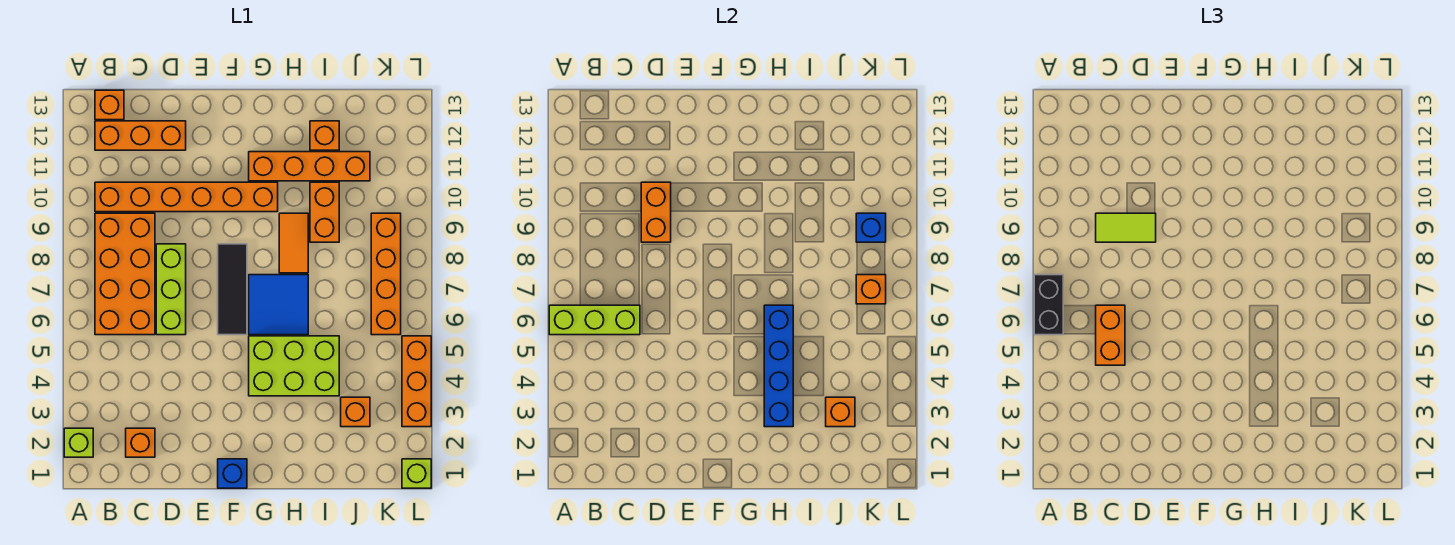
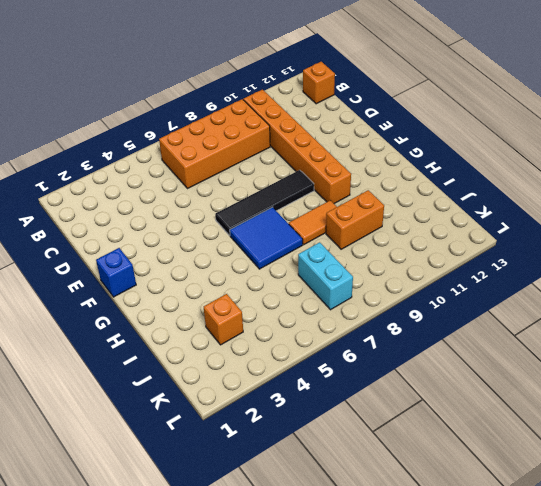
black tile F6:F9 level 1 -> black tile F6:F8 level 1
cyan brick J7:K7 level 1 -> orange brick K6:K9 level 1
none -> lime brick A2 level 1
none -> orange brick B12:D12 level 1
none -> orange brick C2 level 1

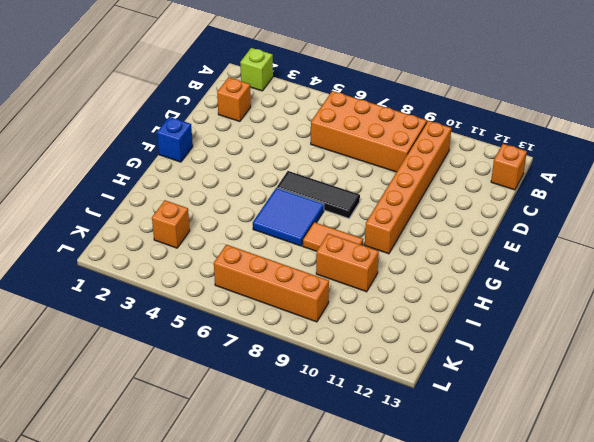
none -> orange brick B12:D12 level 1
none -> lime brick D6:D8 level 1
none -> lime brick G4:I5 level 1

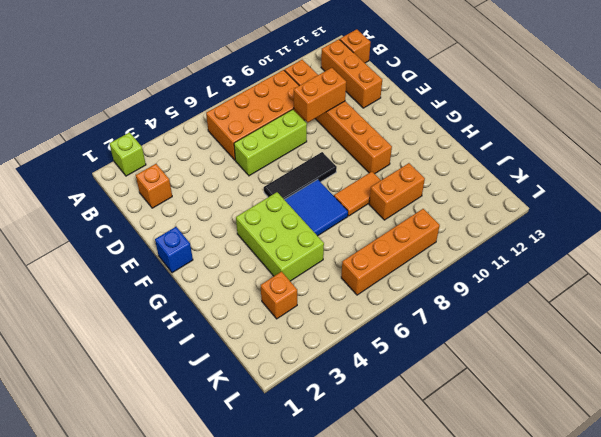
none -> orange brick G11:J11 level 1
none -> orange brick I12 level 1
none -> lime brick L1 level 1

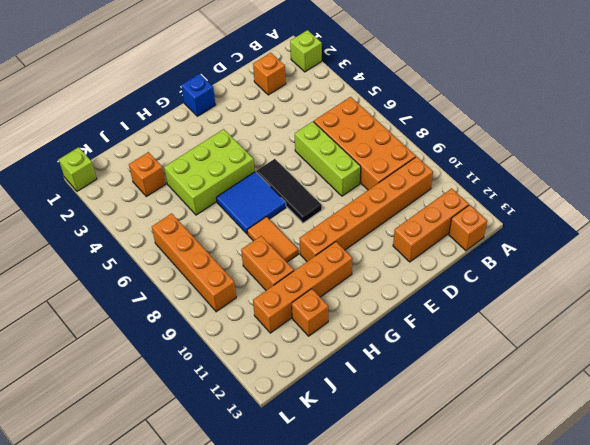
none -> orange brick L3:L5 level 1
none -> lime brick A6:C6 level 2
none -> orange brick D9:D10 level 2

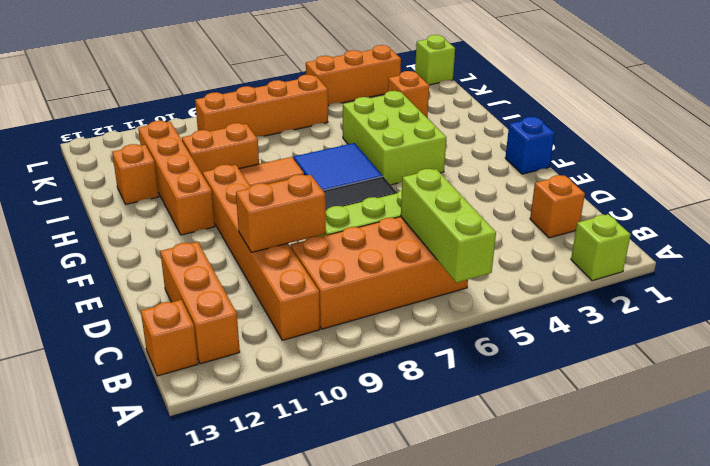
none -> blue brick H3:H6 level 2
none -> orange brick J3 level 2
none -> orange brick K7 level 2

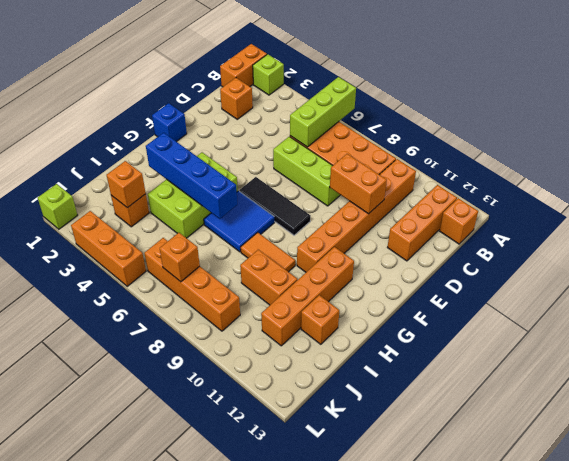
orange brick A1:B1 level 1 -> orange brick C5:C6 level 3
none -> blue brick K9 level 2
none -> black brick A6:A7 level 3
none -> lime tile C9:D9 level 3

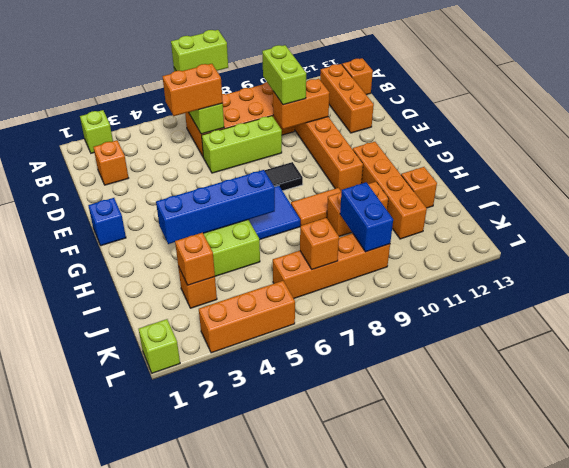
lime brick A6:A7 level 3 -> black brick A6:A7 level 3
lime brick C9:D9 level 3 -> lime tile C9:D9 level 3
blue brick J9:K9 level 2 -> blue brick K9 level 2

